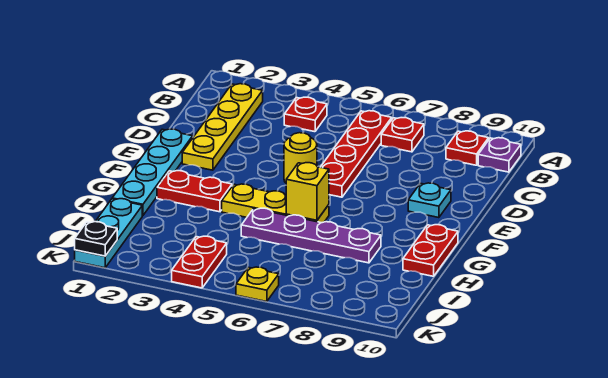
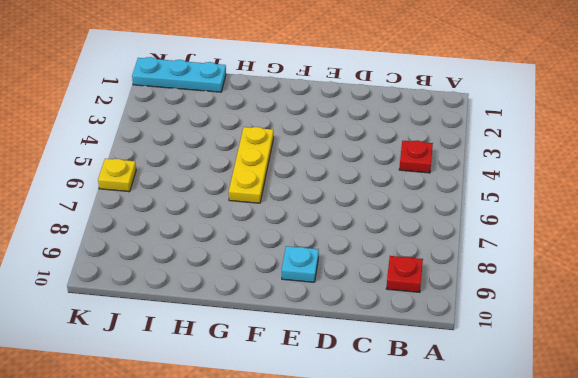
none -> yellow plate B2:E2 level 1
none -> red plate B6:E6 level 1
none -> red plate B7 level 1

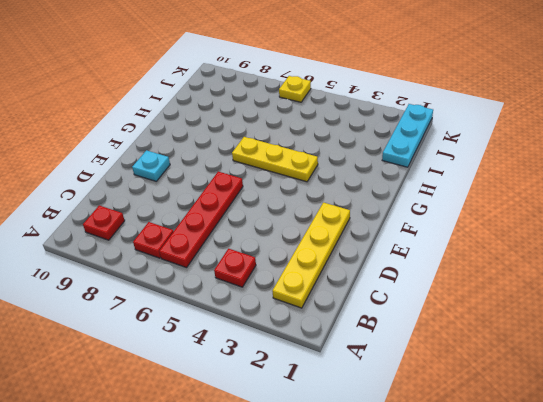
none -> purple plate B10 level 1
none -> cyan plate E1:H1 level 1
none -> yellow round brick E5 level 1

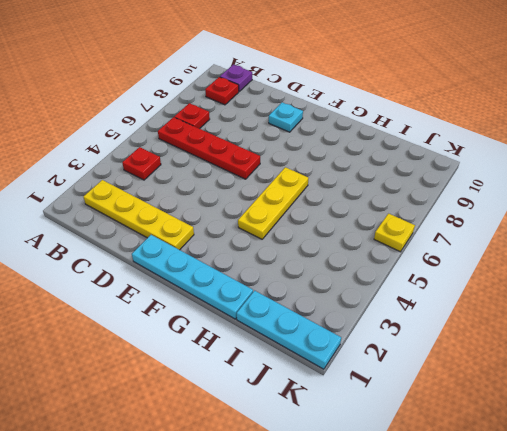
none -> yellow round brick E5 level 1
none -> red plate G2:G3 level 1
none -> red plate G10:H10 level 1

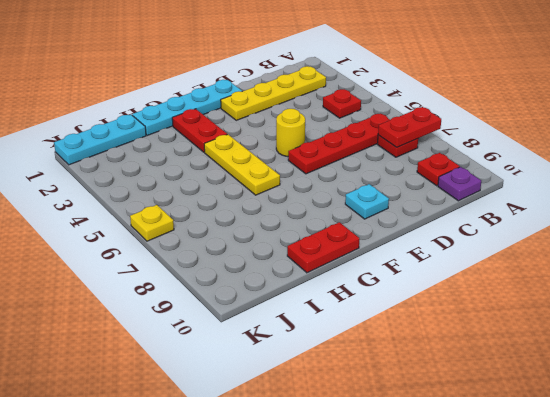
red plate A7:B7 level 2 -> red plate J4:K4 level 1
none -> purple plate H5:H8 level 1
none -> yellow brick G6 level 2
none -> black plate K1 level 2

